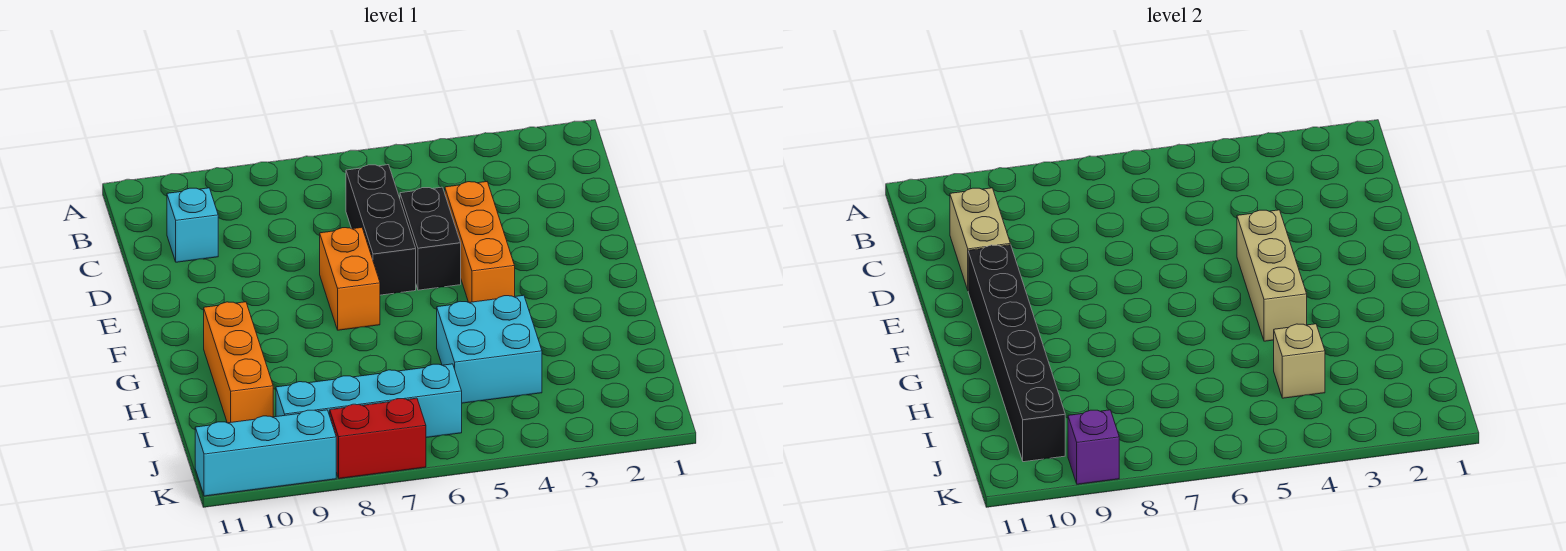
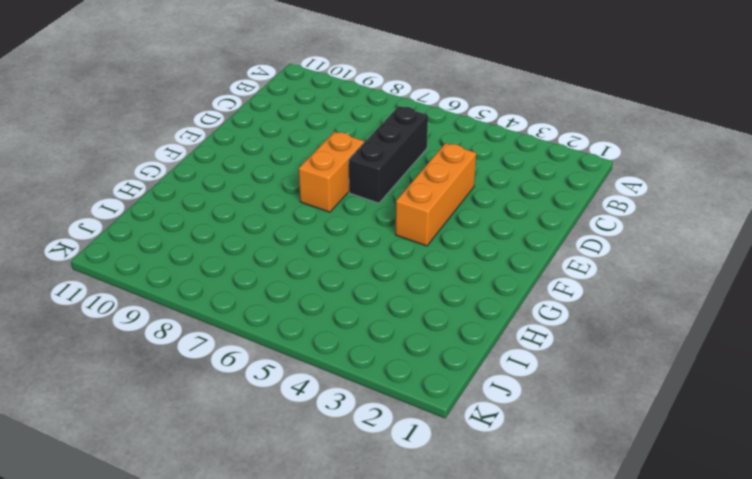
none -> cyan brick C10 level 1
none -> black brick D5:E5 level 1
none -> orange brick G10:I10 level 1

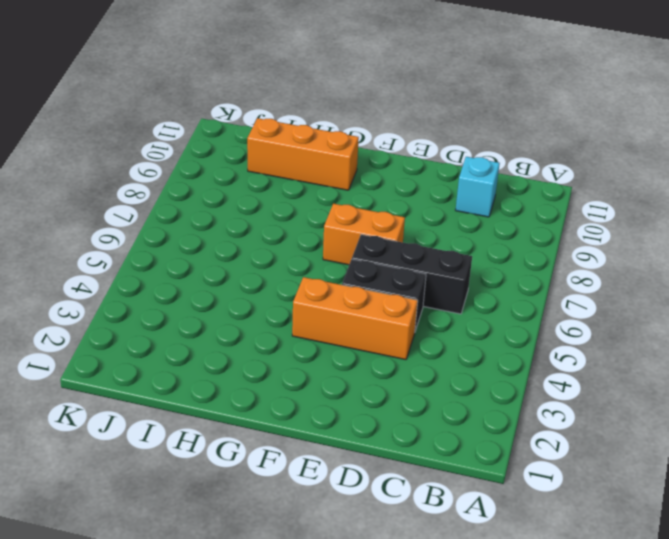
none -> cyan brick H4:I5 level 1
none -> cyan brick J6:J9 level 1
none -> red brick K7:K8 level 1

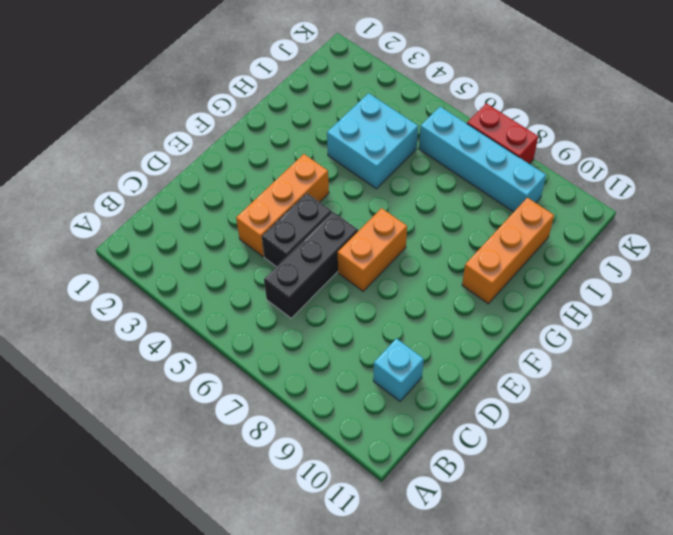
none -> cyan brick K9:K11 level 1
none -> tan brick C10:D10 level 2
none -> tan brick E4:G4 level 2

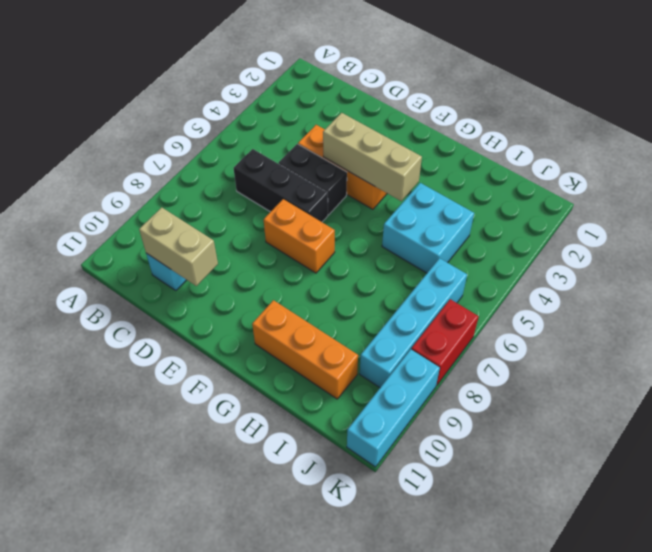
none -> black brick E10:J10 level 2
none -> tan brick I4 level 2
none -> purple brick K9 level 2

